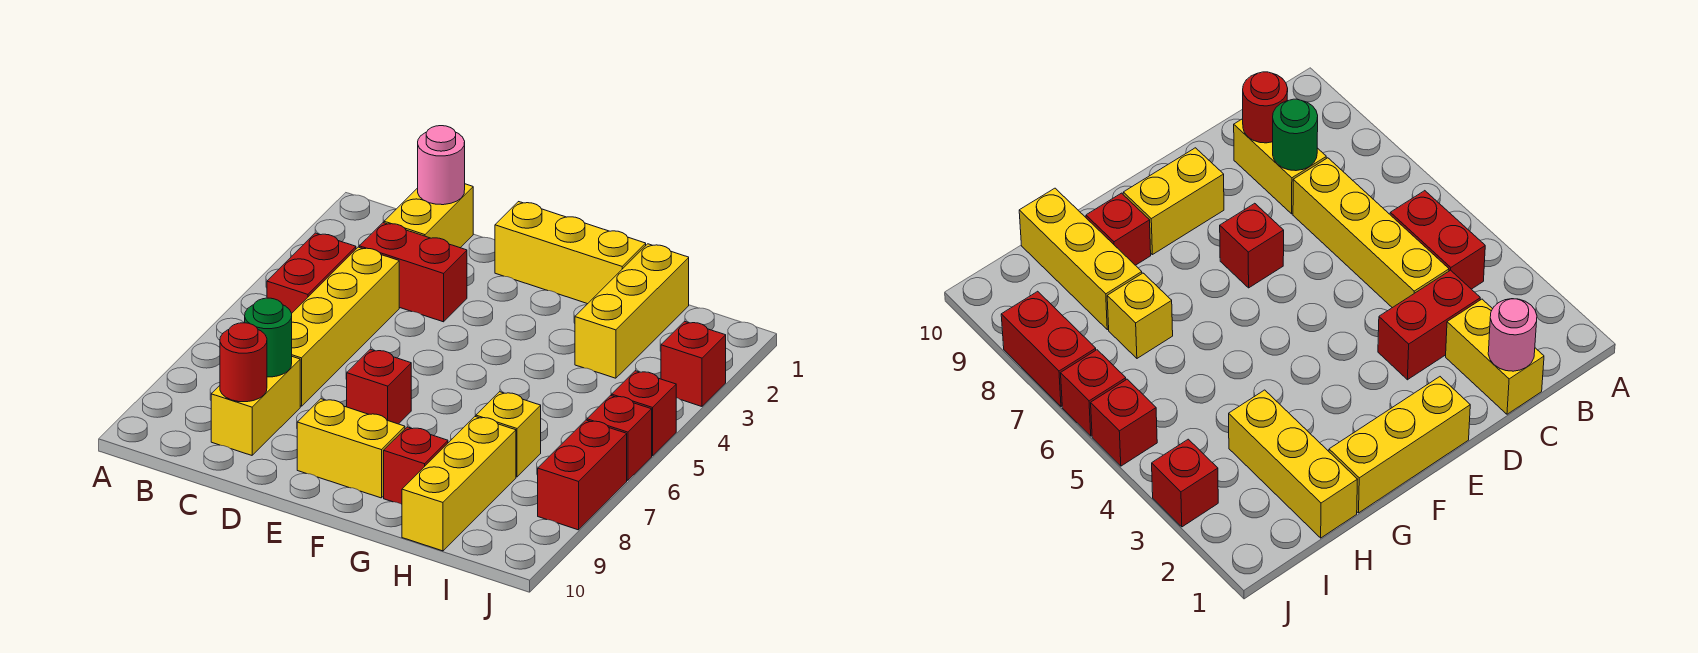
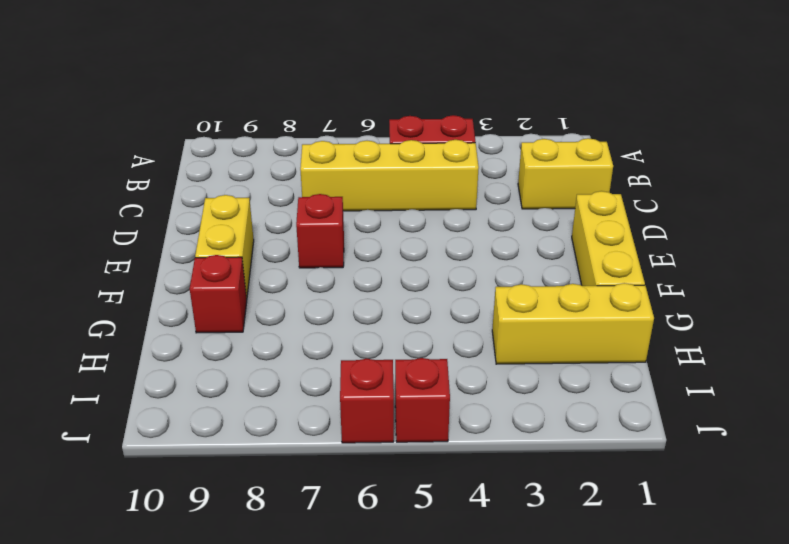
none -> red brick C3:D3 level 1
none -> yellow brick C8:C9 level 1
none -> yellow brick H7 level 1

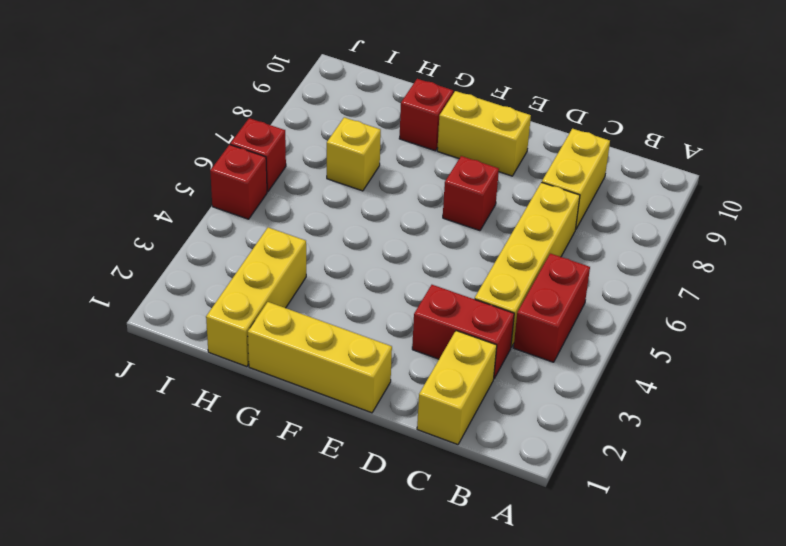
none -> yellow brick H8:H10 level 1
none -> red brick J3 level 1
none -> red brick J7:J8 level 1

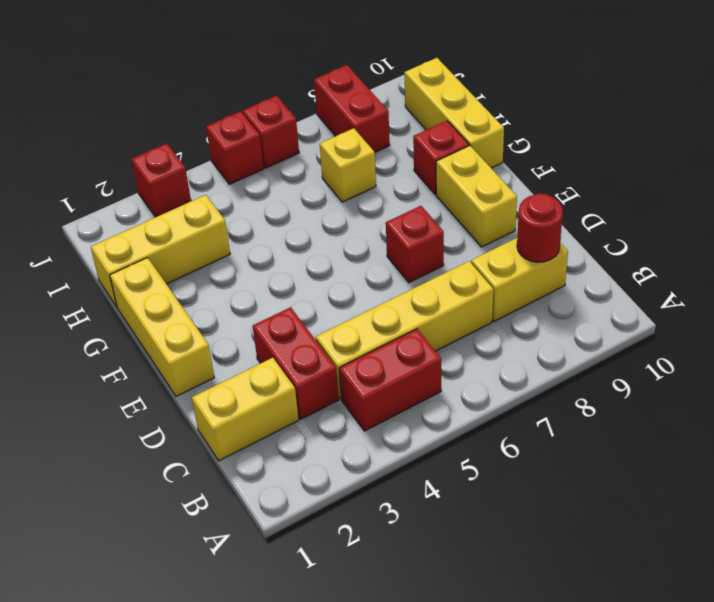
yellow brick G10:I10 level 1 -> yellow brick H8:H10 level 1
red brick I8:J8 level 1 -> red brick J7:J8 level 1
none -> pink round brick C1 level 2
none -> green round brick C8 level 2

